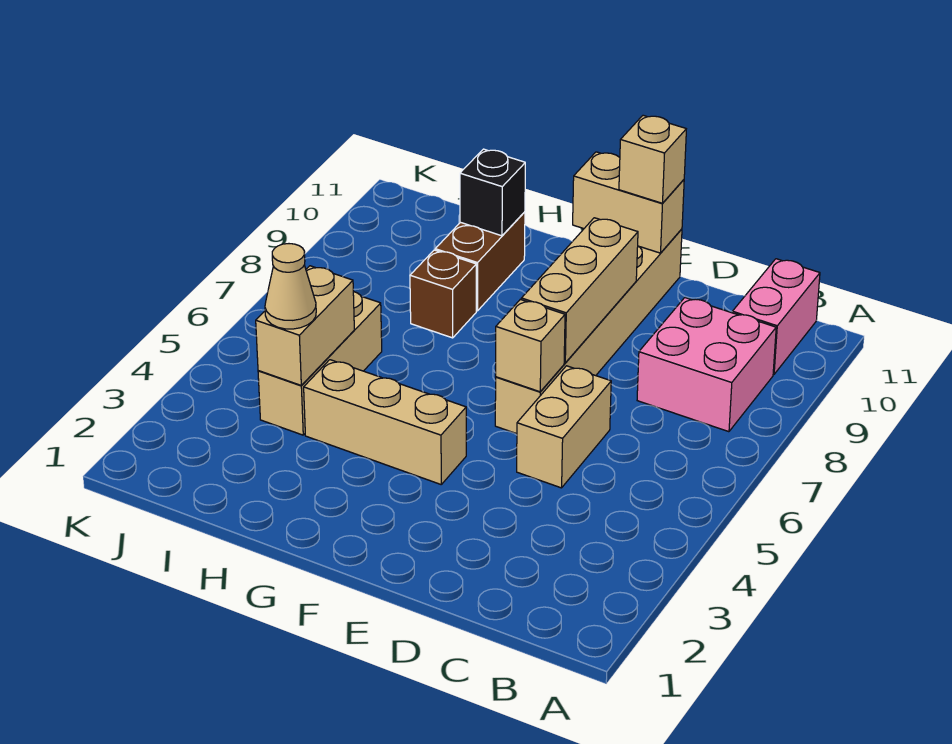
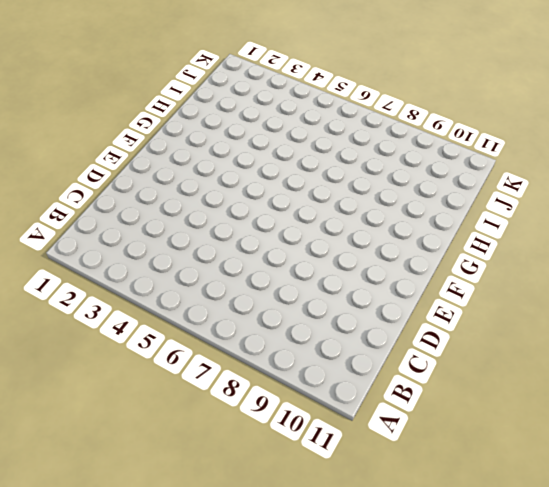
none -> pink brick B8:C9 level 1
none -> pink brick B10:B11 level 1
none -> tan brick D5:D6 level 1

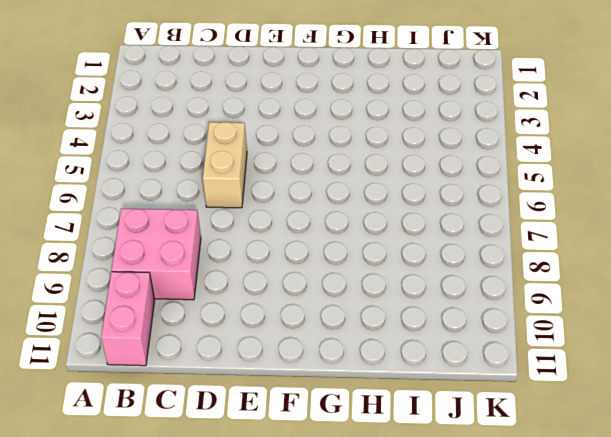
none -> tan brick E6:E11 level 1
none -> tan brick F4:H4 level 1
none -> brown brick H8 level 1

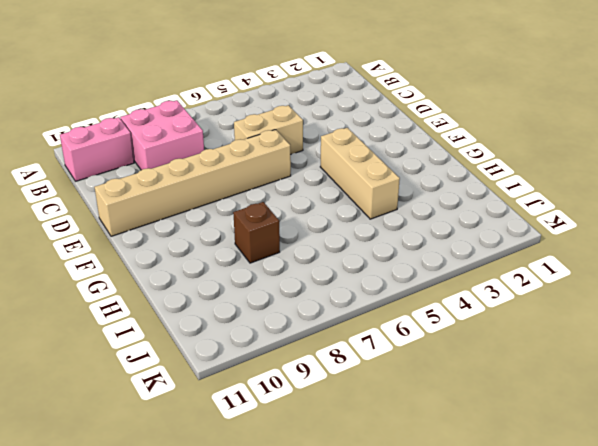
none -> brown brick H9:H10 level 1
none -> tan brick I4:I6 level 1
none -> tan brick E6 level 2

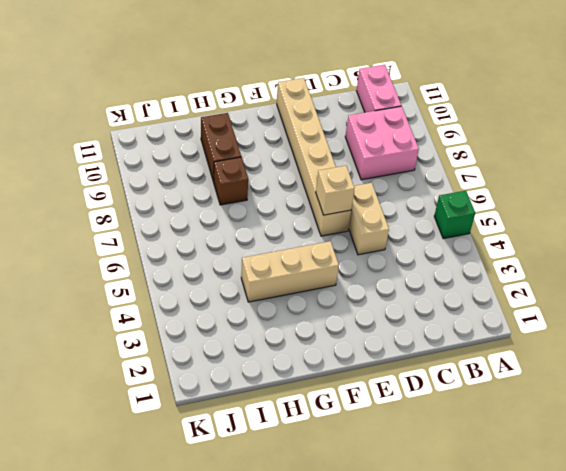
green brick A5 level 1 -> none
none -> tan brick I4:I6 level 1
none -> tan brick E7:E9 level 2
none -> tan brick E11:F11 level 2

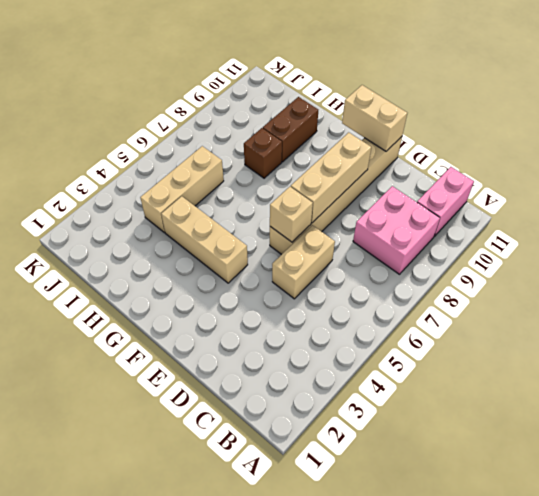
none -> black brick H10 level 2
none -> tan brick I4:I5 level 2
none -> tan brick E11 level 3

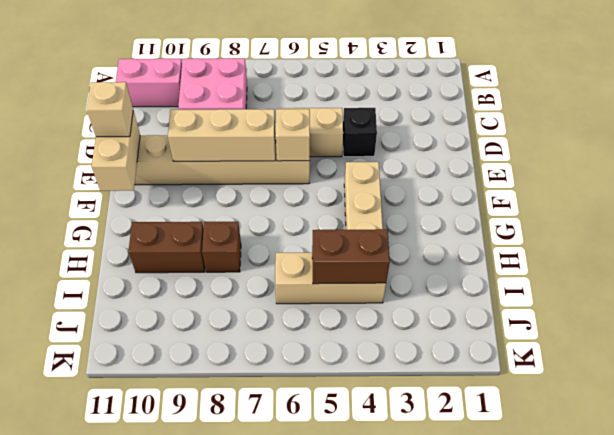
black brick D4 level 1 -> black brick H10 level 2
brown brick I4:I5 level 2 -> tan brick I4:I5 level 2
none -> tan cone I4 level 3

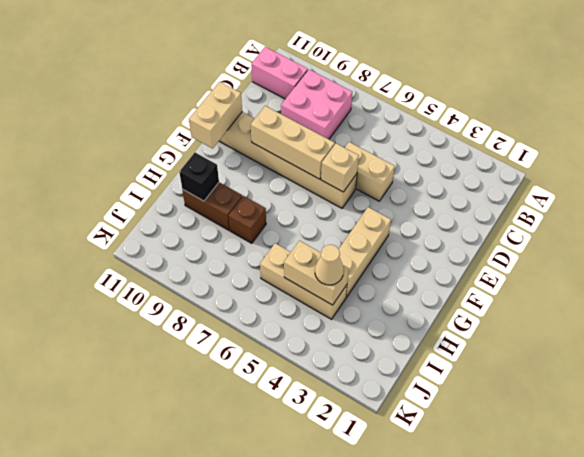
none -> tan brick E11 level 3

